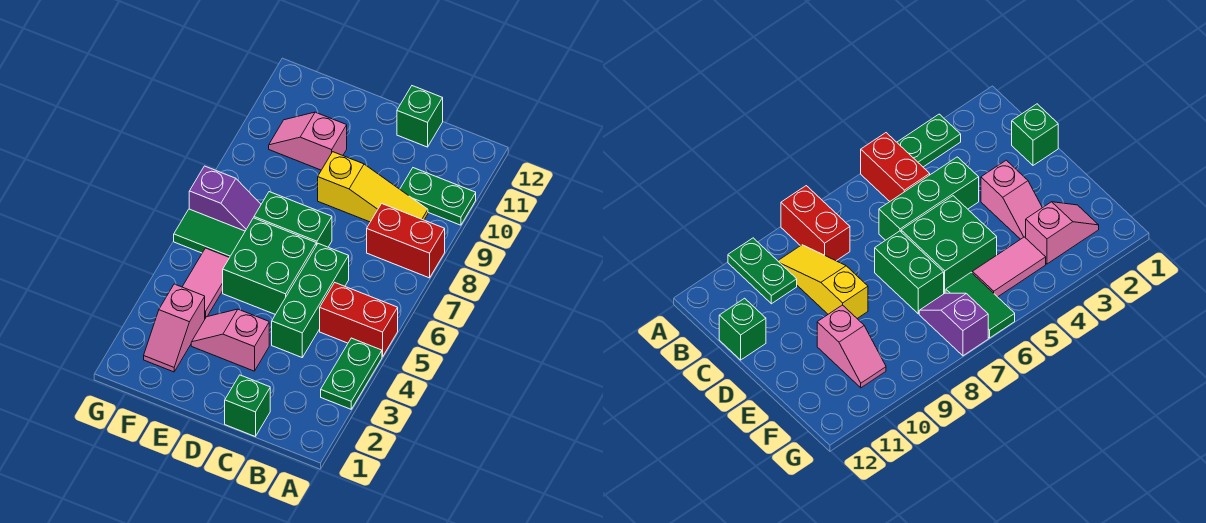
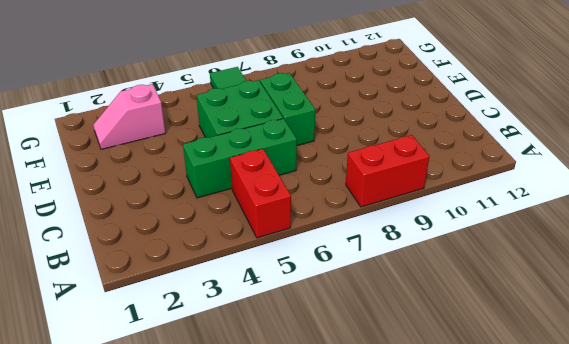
red brick A8:A9 level 1 -> red brick A8:B8 level 1
none -> green plate A3:A4 level 1
none -> green plate A10:B10 level 1
none -> yellow slope B9:D9 level 1 top D

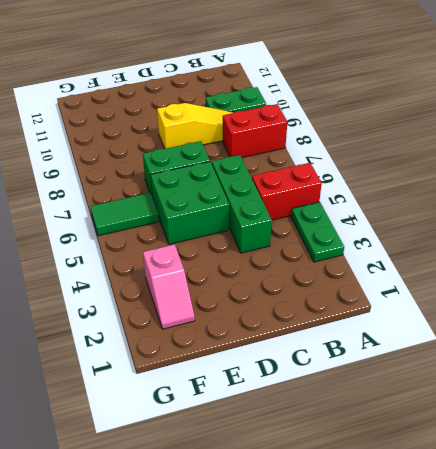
none -> green brick C1 level 1
none -> green brick C12 level 1
none -> pink slope D3:E3 level 1 top D

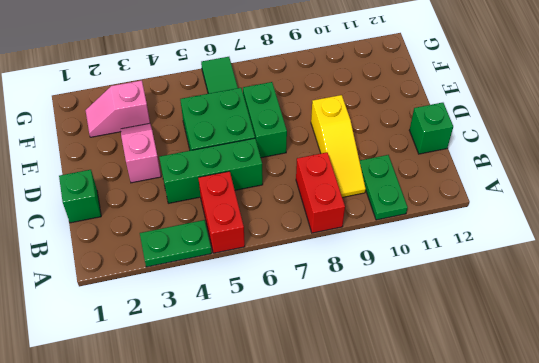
none -> pink slope E10:F10 level 1 top E
none -> pink tile F4:F5 level 1
none -> purple slope F7:G7 level 1 top G

